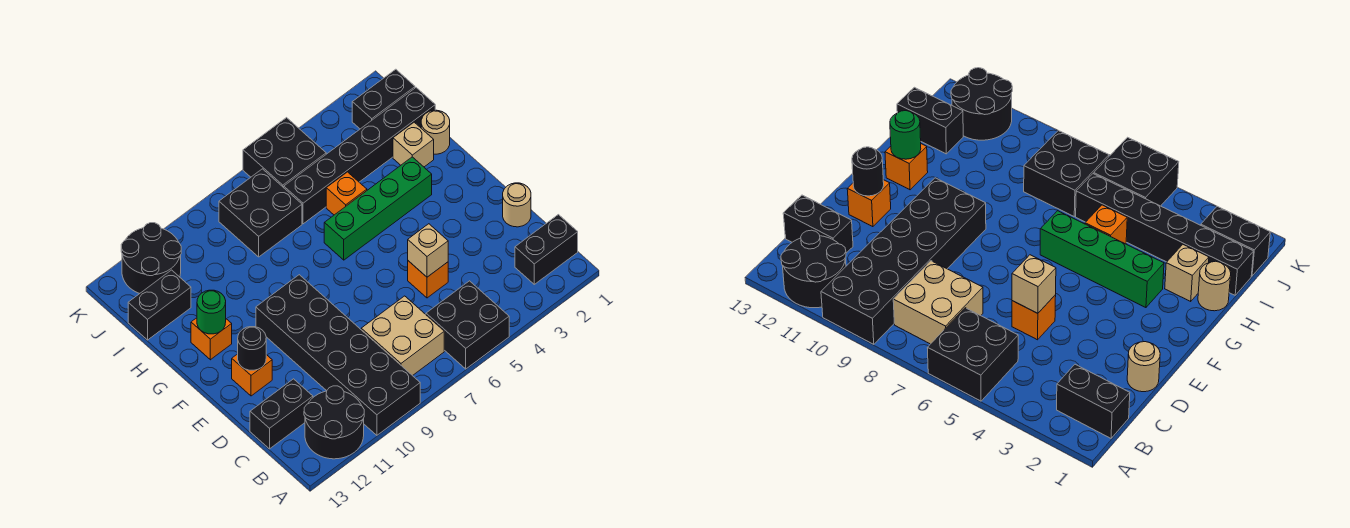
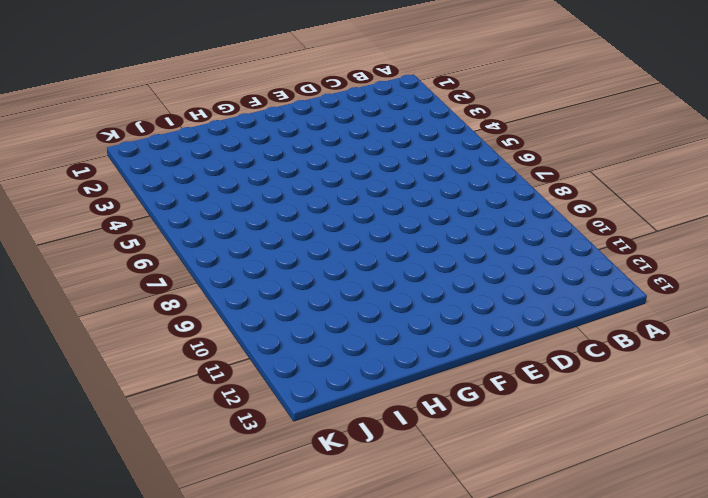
none -> black brick A5:B6 level 1
none -> black brick A9:F10 level 1
none -> black round brick A11:B12 level 1

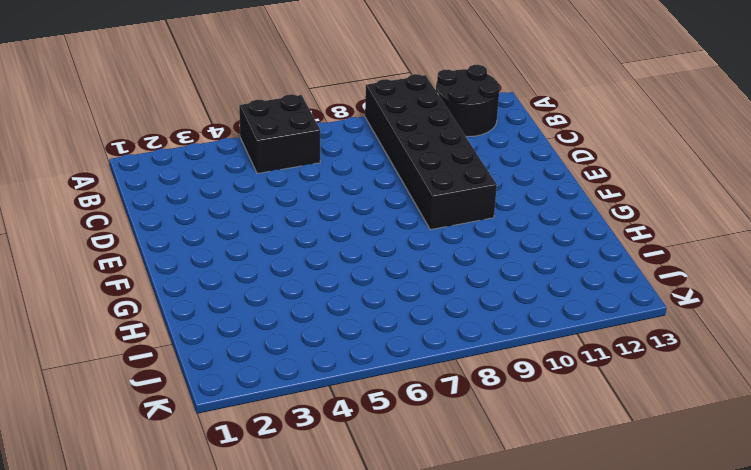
none -> black brick B1:B2 level 1
none -> tan brick B7:C8 level 1
none -> black brick C12:C13 level 1

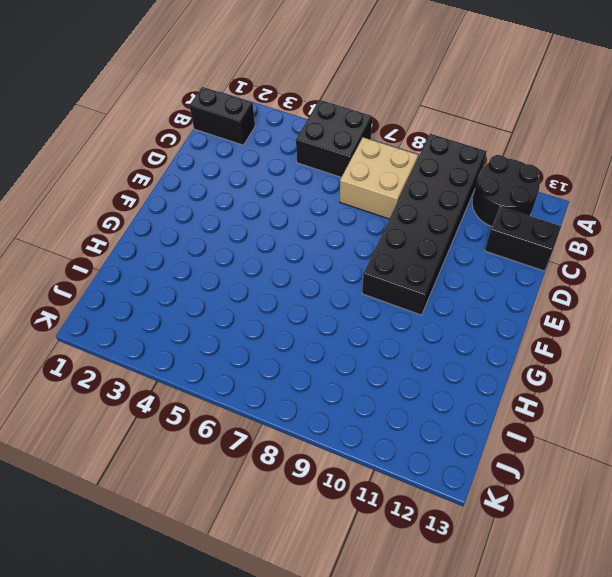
none -> tan round brick D1 level 1
none -> orange brick D5 level 1
none -> orange brick E12 level 1

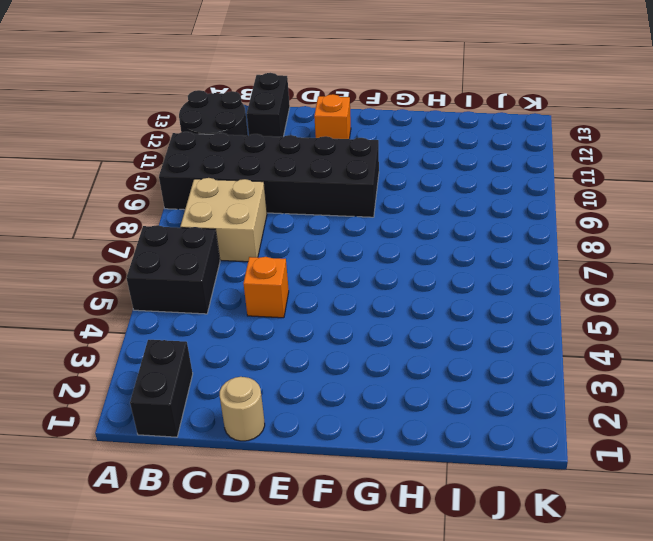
none -> green brick G3:G6 level 1
none -> orange brick G12 level 1
none -> tan round brick H1 level 1

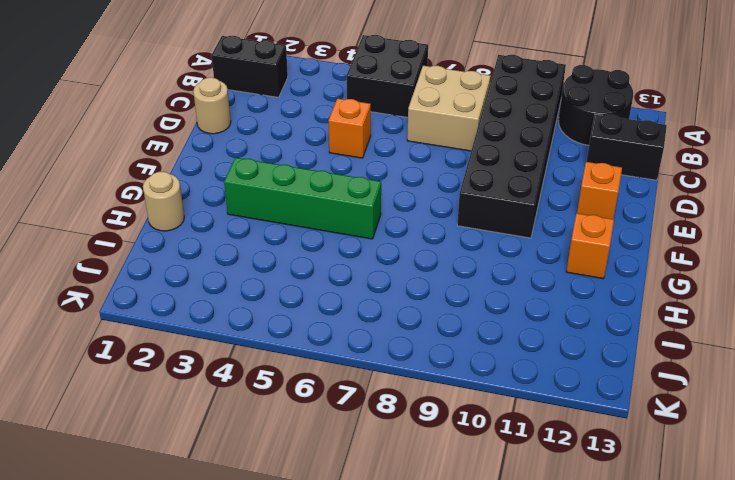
none -> tan brick H2 level 1
none -> orange brick H5 level 1
none -> black brick I1:I6 level 1

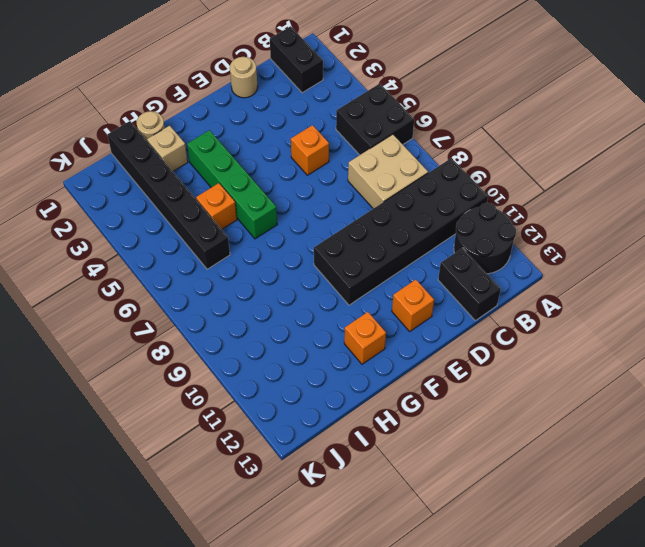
none -> black brick I7:J8 level 1
none -> black brick I12:I13 level 1
none -> black brick J1:J2 level 1

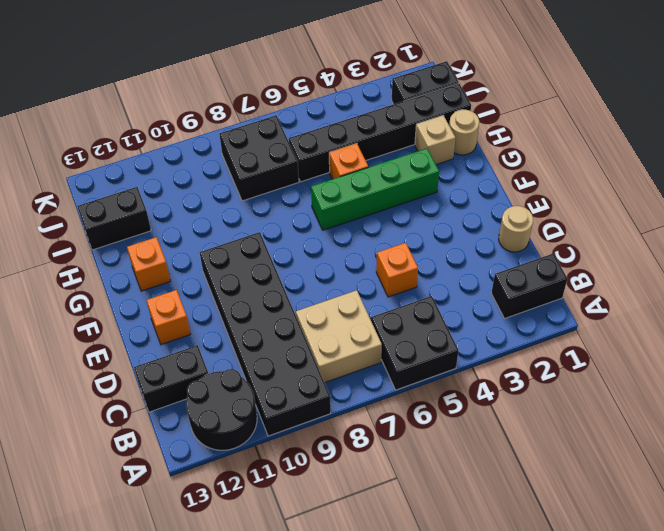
none -> black brick J5:K6 level 1
none -> black round brick J11:K12 level 1
none -> tan brick D5 level 2

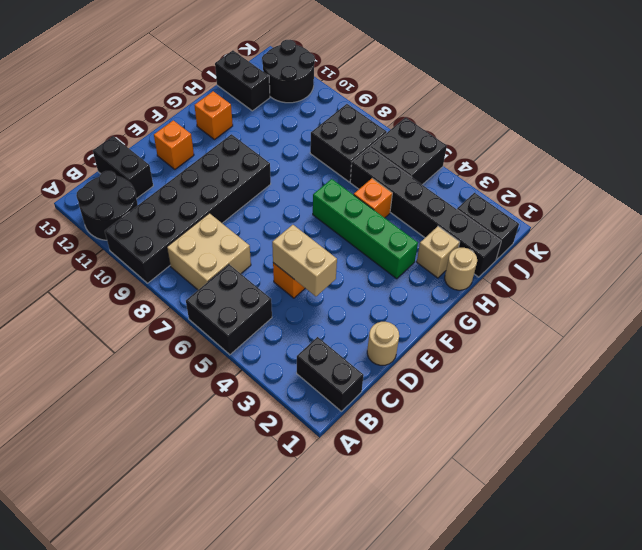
tan brick D4:D5 level 2 -> tan brick D5 level 2
none -> black round brick E12 level 2
none -> green round brick G12 level 2

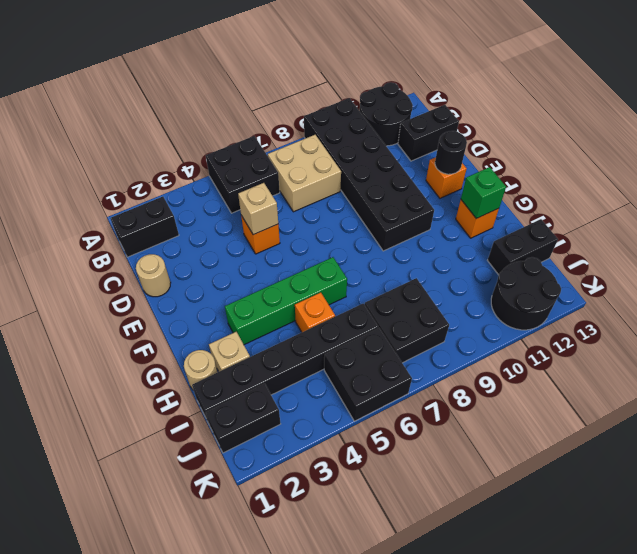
green brick G12 level 2 -> green round brick G12 level 2

